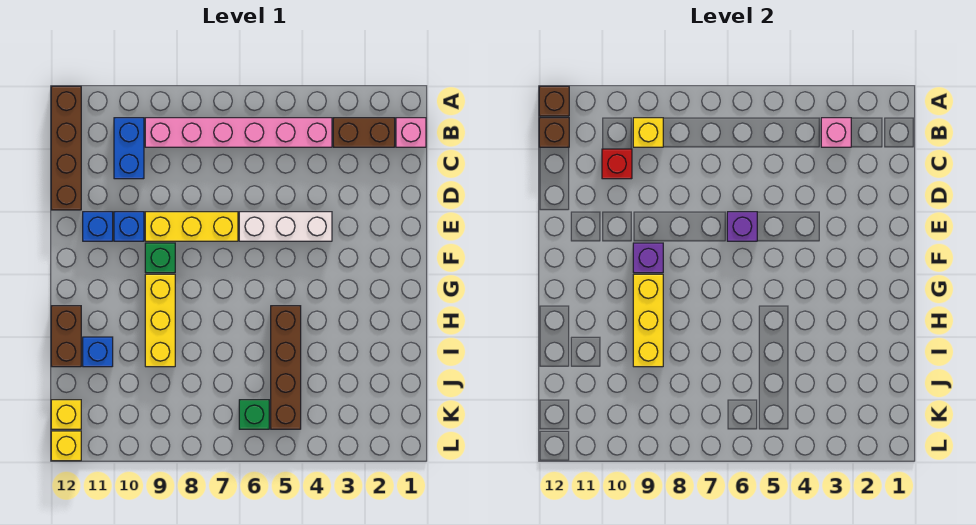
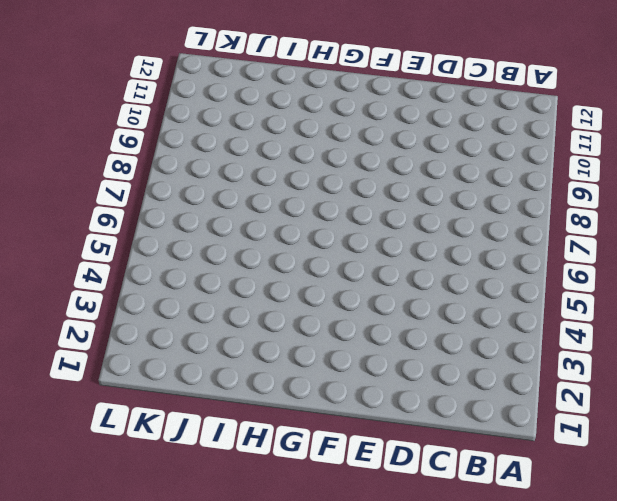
none -> brown brick A12:D12 level 1
none -> pink brick B1 level 1
none -> brown brick B2:B3 level 1

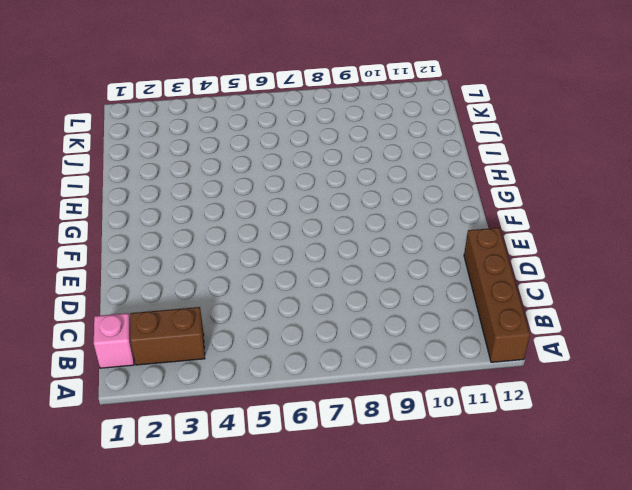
none -> pink brick B4:B9 level 1
none -> blue brick B10:C10 level 1
none -> white brick E4:E6 level 1

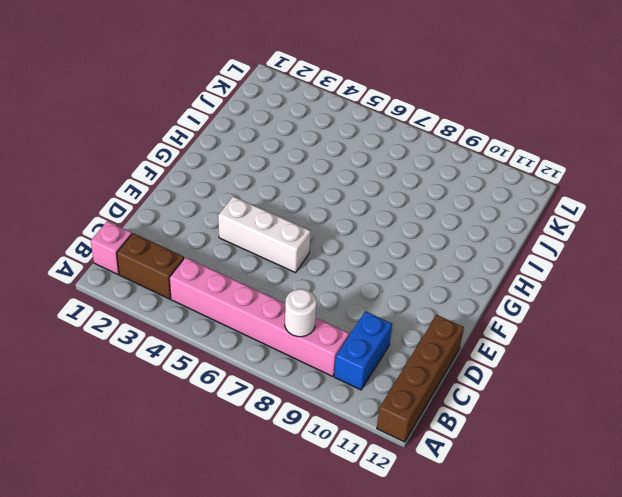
white round brick B8 level 2 -> none
none -> yellow brick E7:E9 level 1
none -> blue brick E10 level 1
none -> blue brick E11 level 1

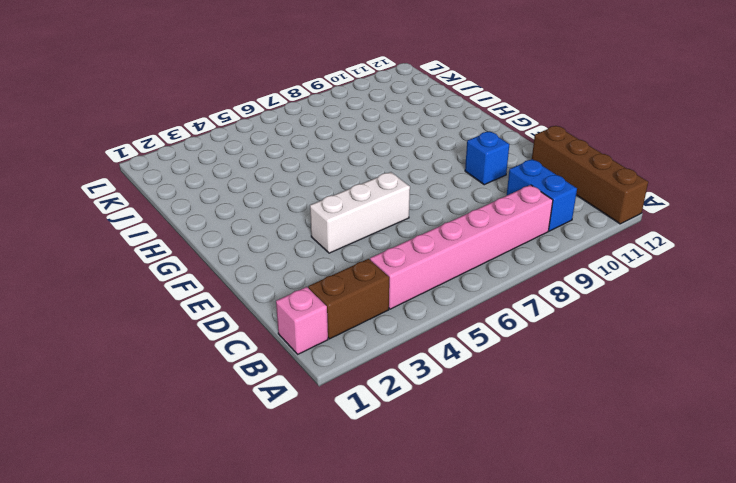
none -> yellow brick E7:E9 level 1
none -> blue brick E11 level 1
none -> green brick F9 level 1

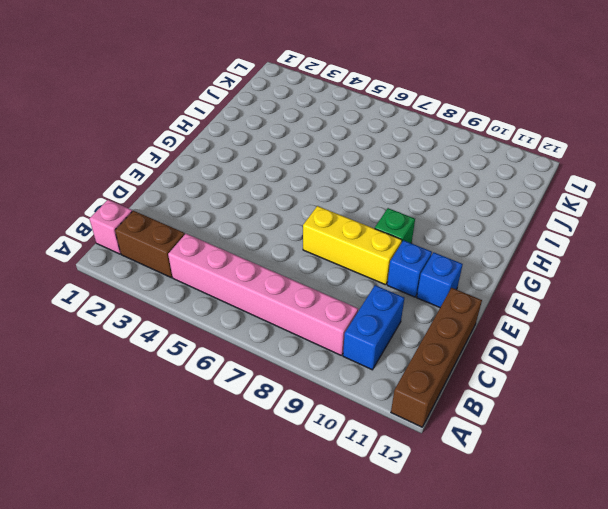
none -> white brick E4:E6 level 1
none -> yellow brick G9:I9 level 1
none -> brown brick H5:K5 level 1

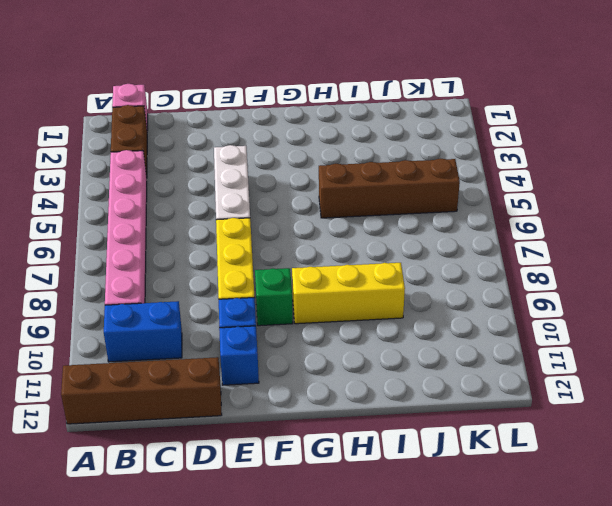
none -> brown brick H12:I12 level 1
none -> blue brick I11 level 1
none -> green brick K6 level 1

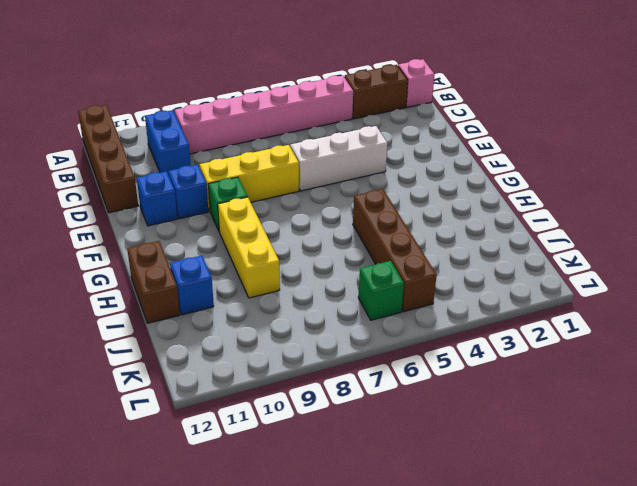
none -> yellow brick K12 level 1
none -> yellow brick L12 level 1
none -> brown brick A12 level 2

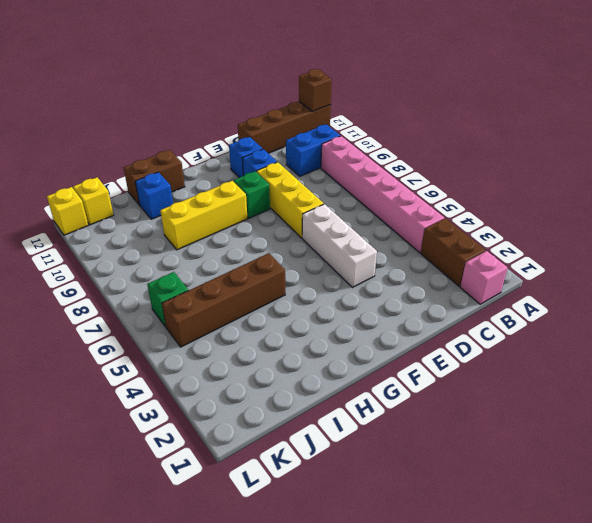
none -> pink brick B3 level 2
none -> yellow brick B9 level 2
none -> brown brick B12 level 2

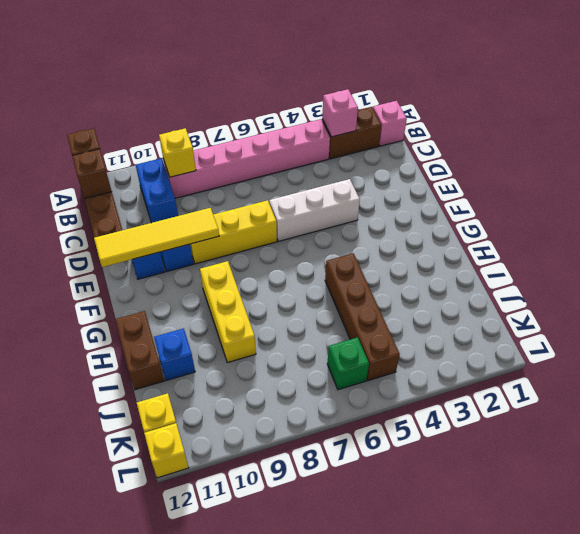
yellow tile E9:E12 level 2 -> none
none -> green brick F9 level 1
none -> red brick C10 level 2
none -> purple brick E6 level 2

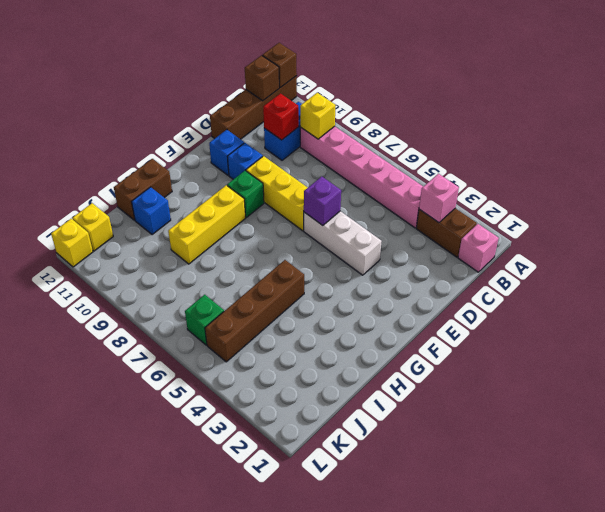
none -> purple brick F9 level 2
none -> yellow brick G9:I9 level 2

